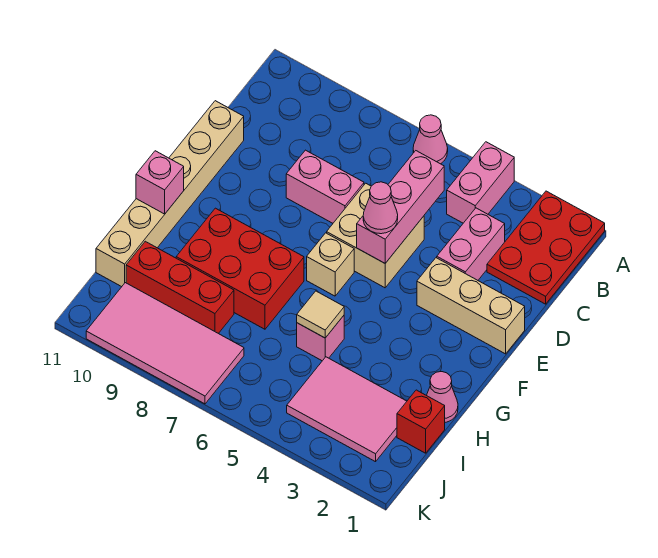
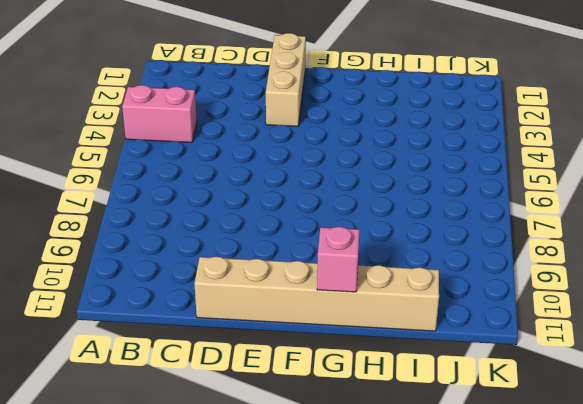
none -> red plate A1:C2 level 1
none -> pink cone A6 level 1
none -> pink brick C3:D3 level 1

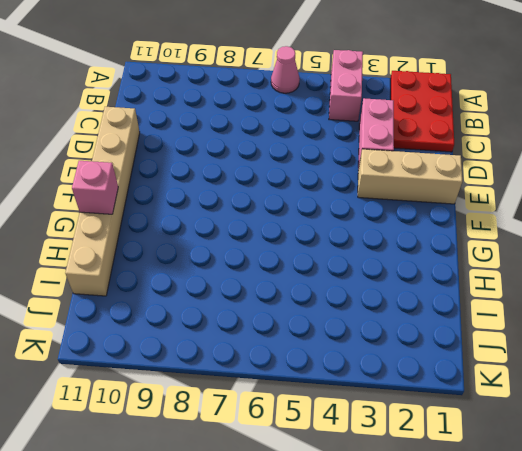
none -> tan brick D5:E6 level 1
none -> pink brick D7:D8 level 1
none -> tan brick F6 level 1

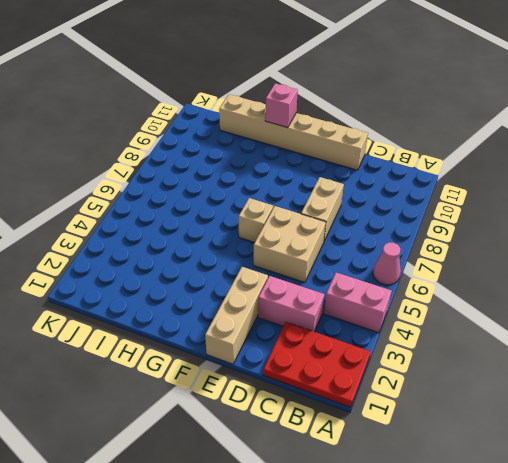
tan brick D7:D8 level 1 -> pink brick D7:D8 level 1
none -> red brick G7:H9 level 1
none -> pink cone H1 level 1
none -> pink brick H5 level 1

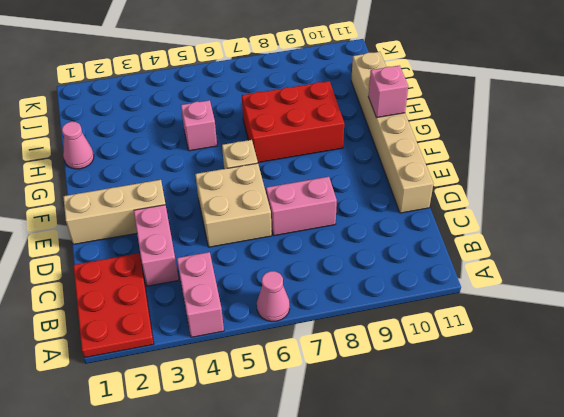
none -> red brick I1 level 1
none -> pink tile I2:J4 level 1
none -> red brick I8:I10 level 1

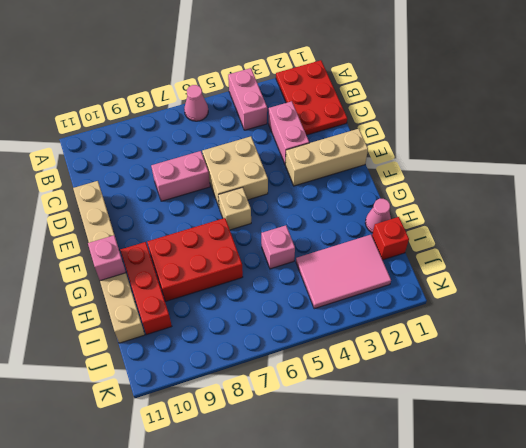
red brick G10:I10 level 1 -> red brick I8:I10 level 1
none -> pink tile J7:K10 level 1
none -> pink brick C5:E5 level 2
none -> tan tile H5 level 2

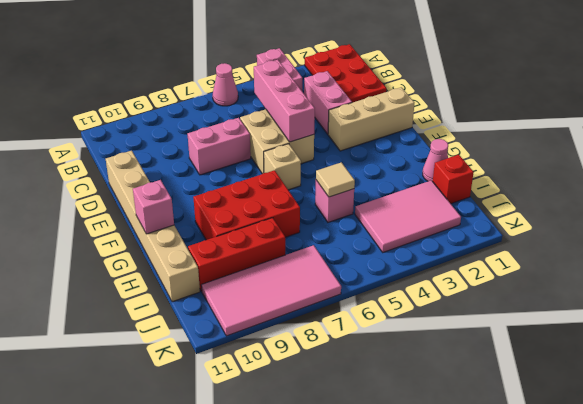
none -> pink cone E5 level 3

